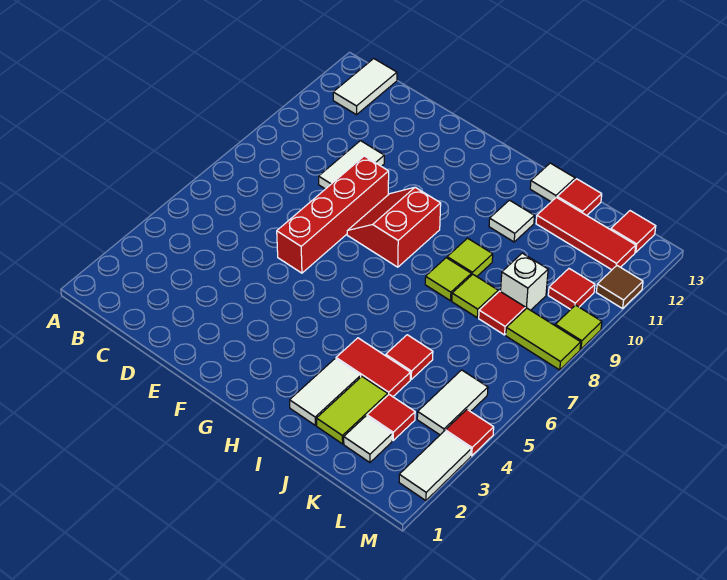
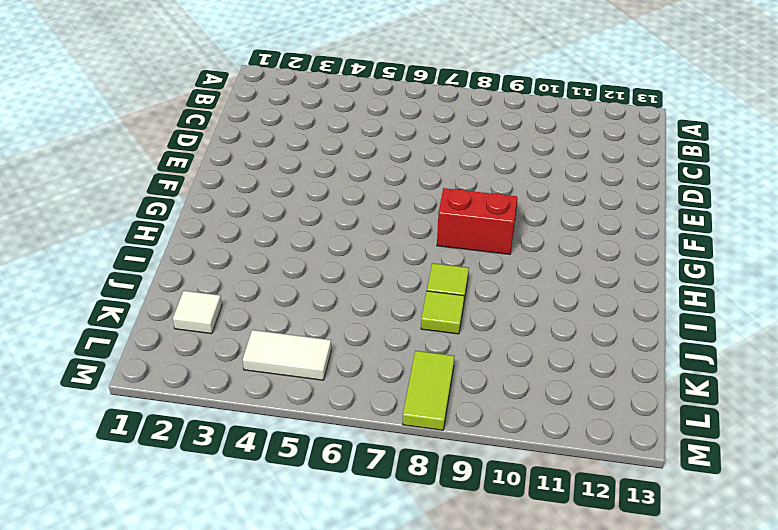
none -> white tile B12:B13 level 1
none -> white tile D9:D10 level 1
none -> red brick E6:E9 level 1

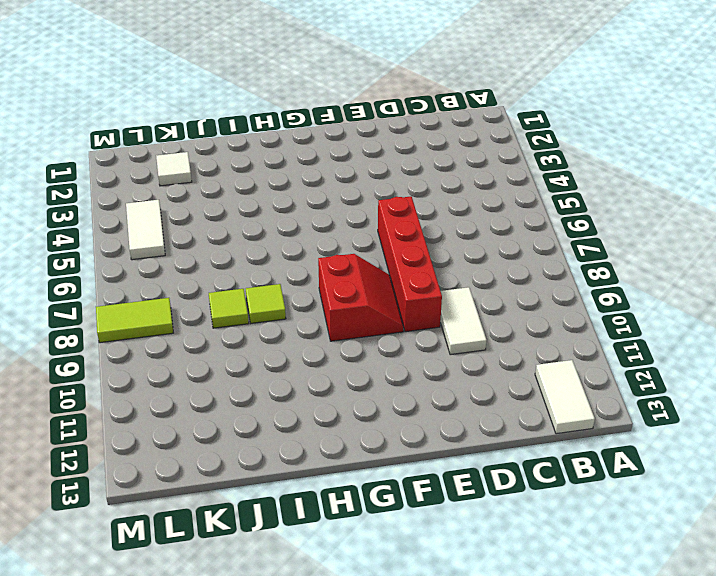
none -> white tile I2:I3 level 1
none -> red tile I4:J4 level 1
none -> lime tile I9 level 1

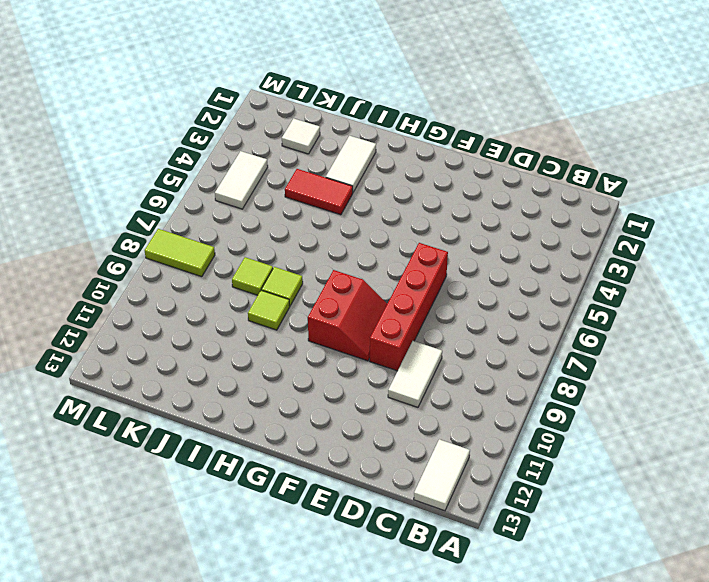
none -> white tile I11 level 1
none -> white tile I13 level 1
none -> lime tile J2:J3 level 1

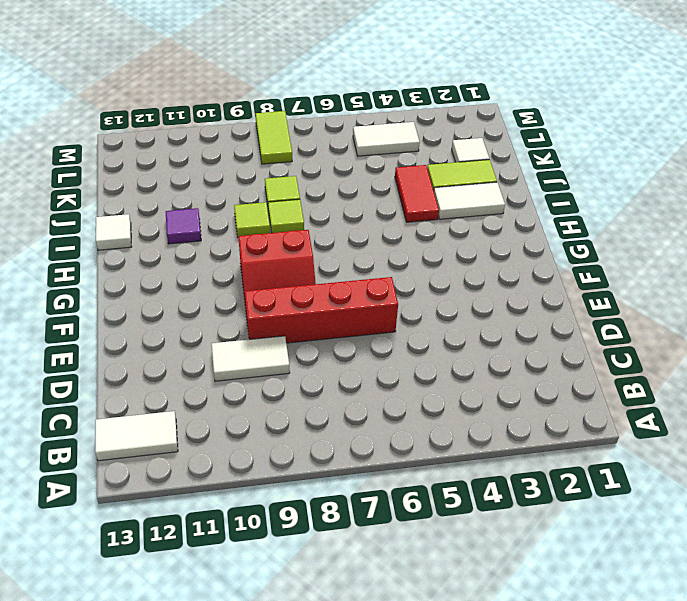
purple tile I11 level 1 -> white tile I11 level 1
none -> red tile J5 level 1
none -> red tile J12:L12 level 1
none -> red tile J13 level 1

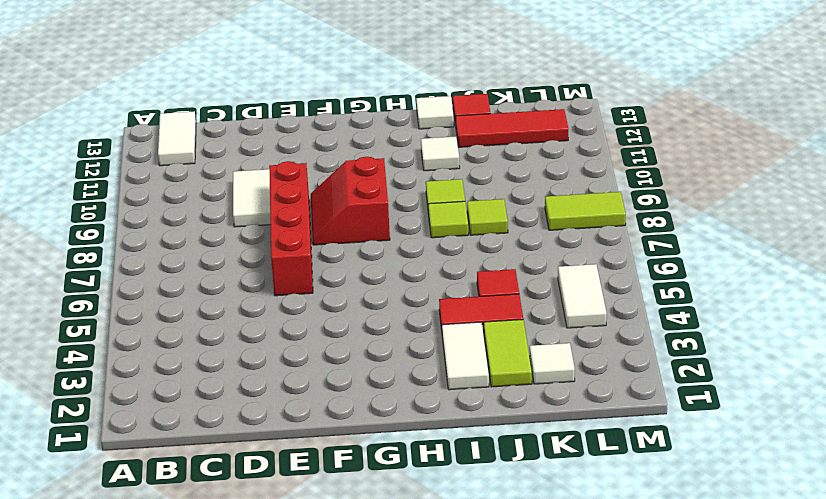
none -> red tile K3 level 1
none -> red tile K8 level 1
none -> white brick K9 level 1

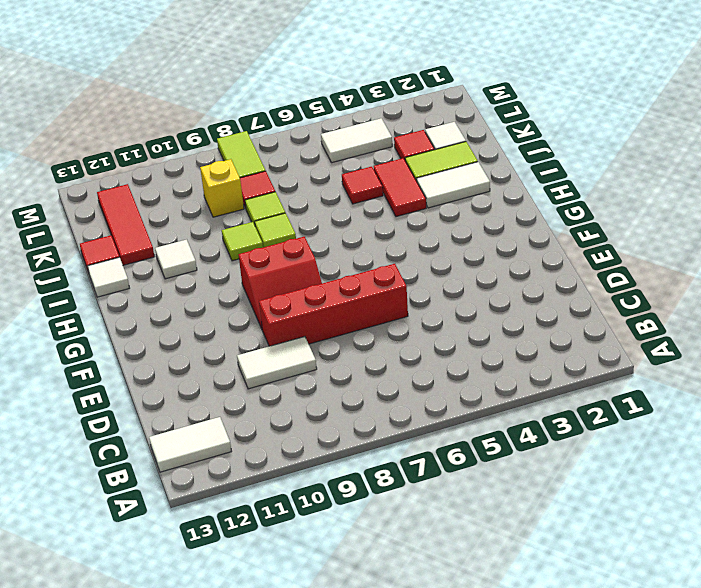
yellow brick K9 level 1 -> white brick K9 level 1
none -> red tile L10 level 1
none -> red tile L13 level 1
none -> white tile M2:M3 level 1

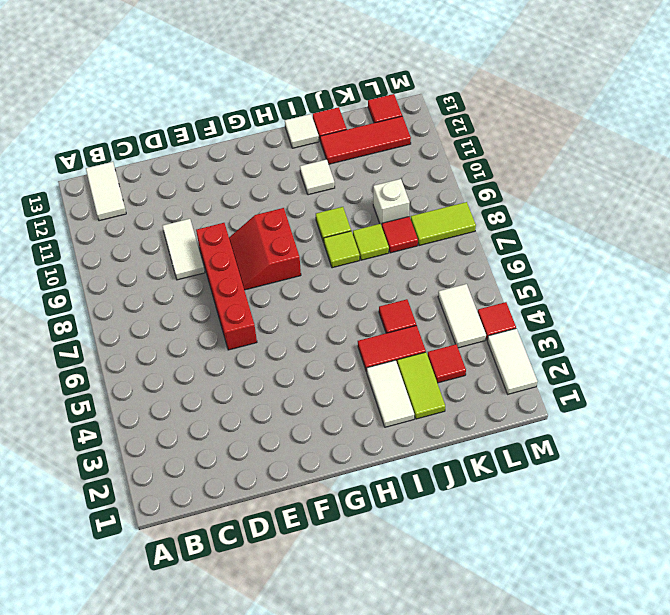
none -> white tile K2 level 1
none -> red tile L10 level 1
none -> lime tile M9 level 1

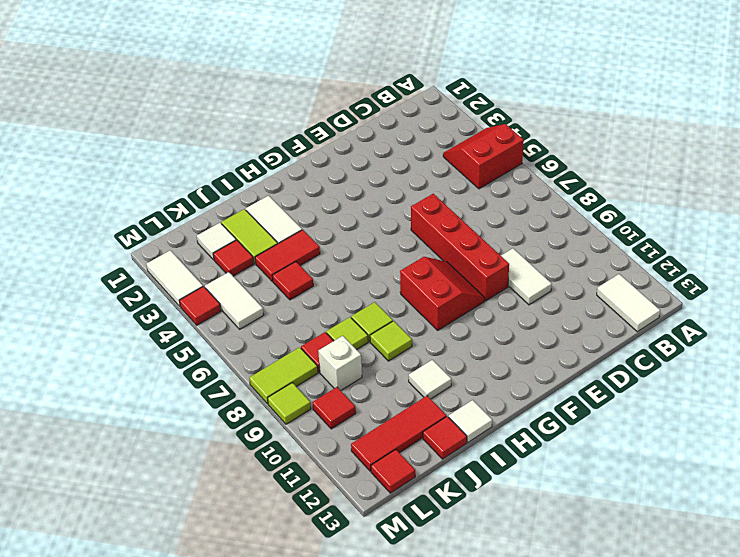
red slope A4:B5 level 1 top 5 -> none
none -> brown tile M11 level 1

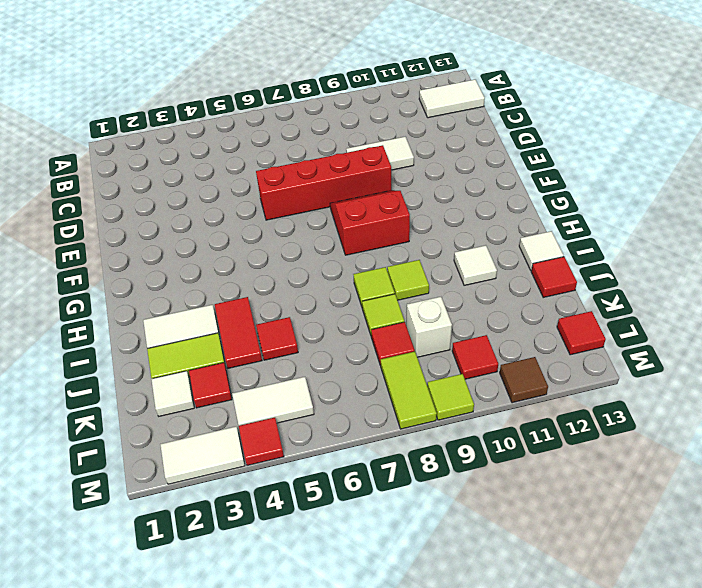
none -> red tile J12:L12 level 1

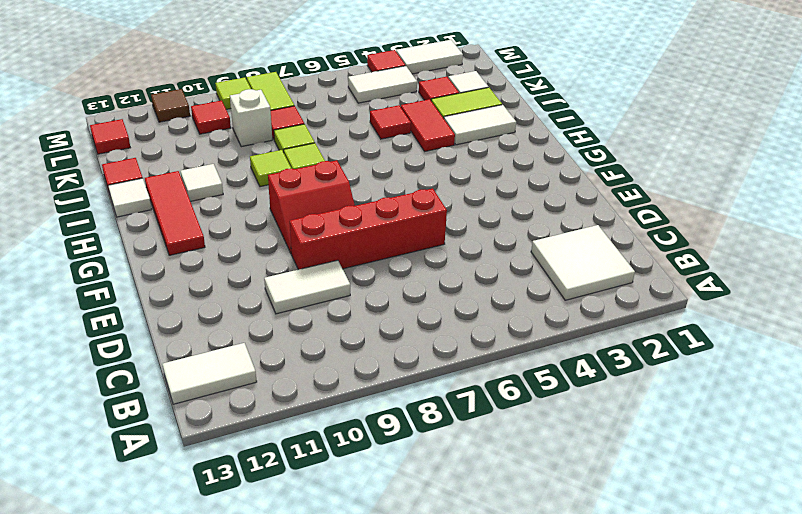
white tile B2:C3 level 1 -> none
red tile G12:I12 level 1 -> red tile J12:L12 level 1

